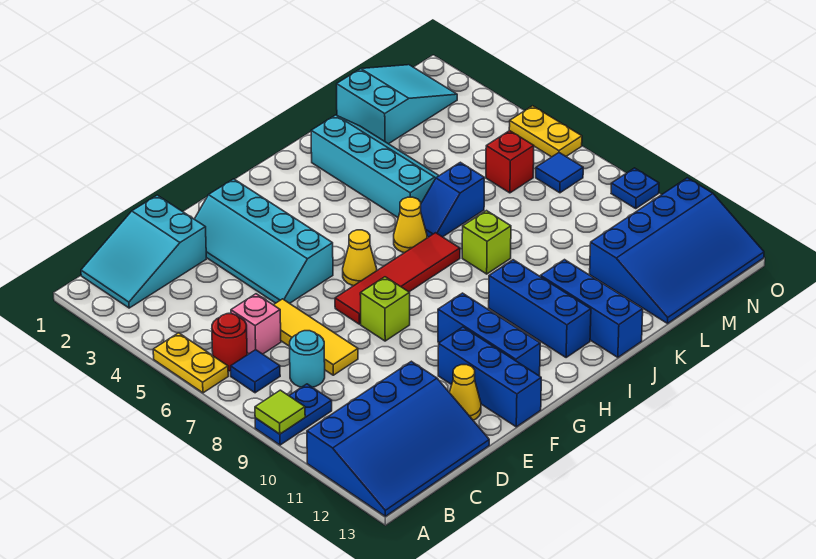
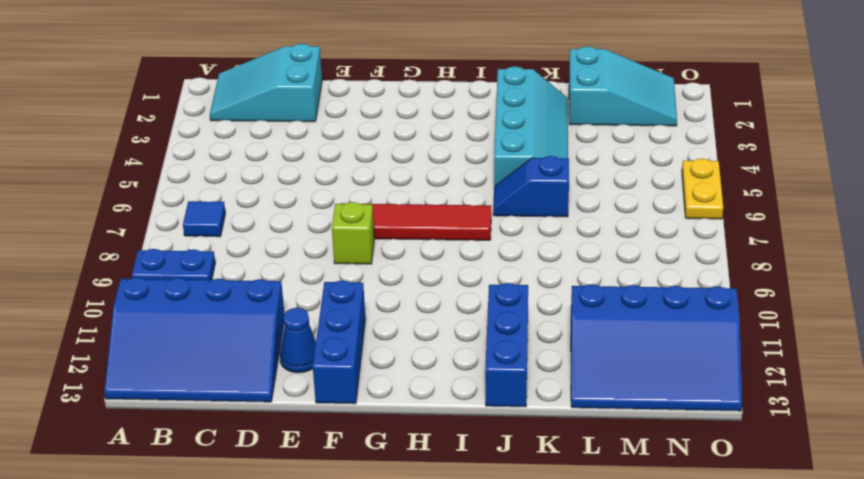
blue cone E12 level 1 -> yellow cone E12 level 1
none -> yellow plate A5:A6 level 1
none -> red round brick B6 level 1
none -> pink brick C6 level 1

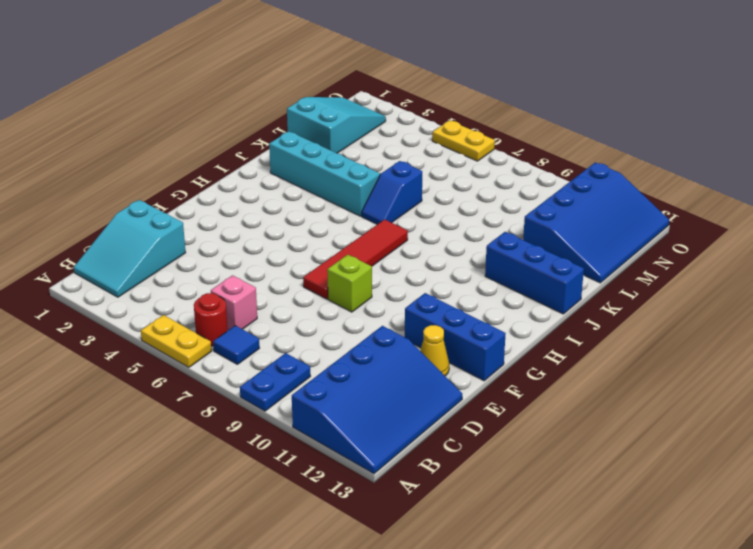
none -> cyan round brick C8 level 1
none -> yellow tile D6:D8 level 1
none -> cyan slope E2:F5 level 1 top F

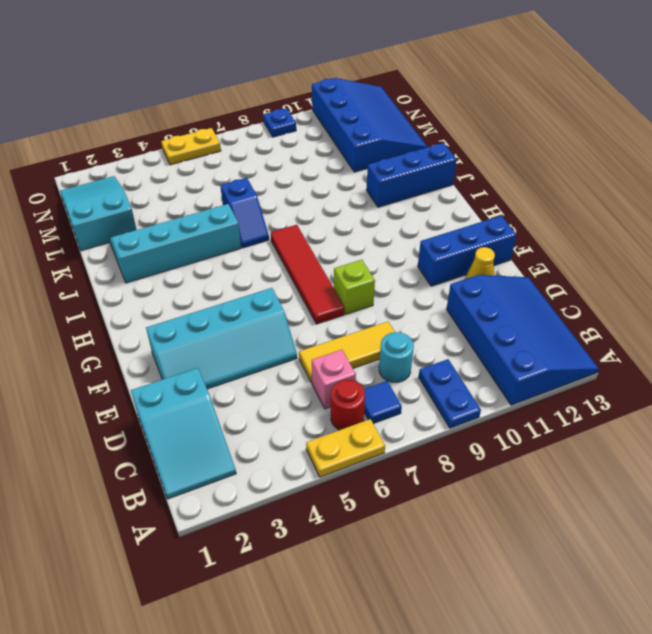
none -> yellow cone G6 level 1
none -> blue brick G10:G12 level 1
none -> yellow cone I6 level 1

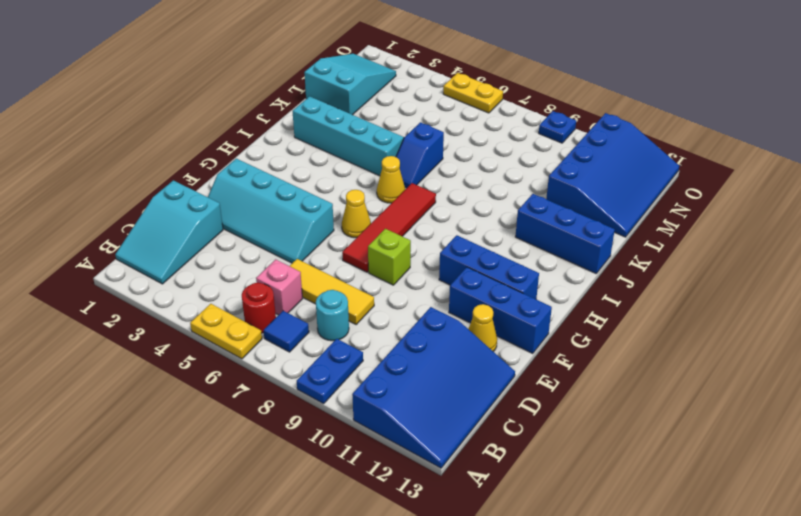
none -> blue brick I10:I12 level 1
none -> lime brick J8 level 1
none -> red brick M6 level 1

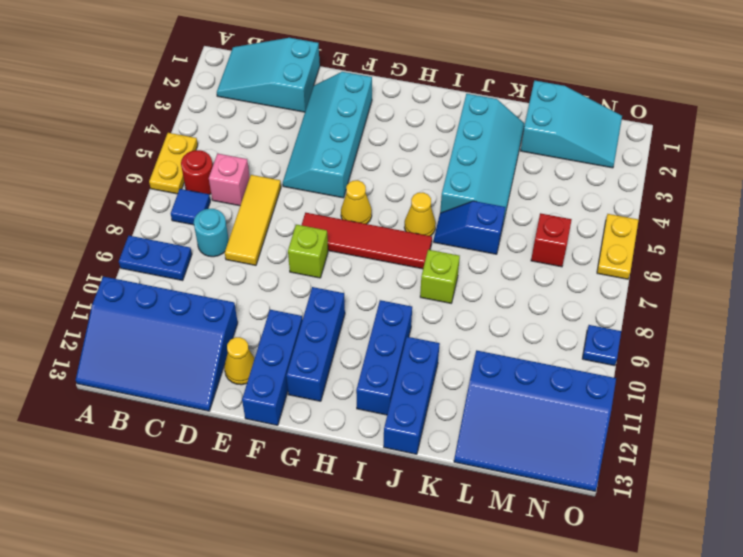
none -> blue tile N7 level 1
none -> lime tile A9 level 2

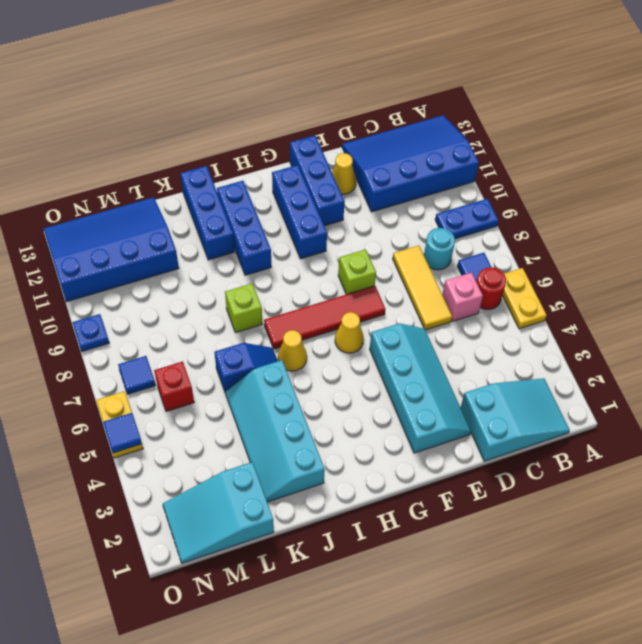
blue tile O5 level 2 -> none
none -> lime tile A9 level 2

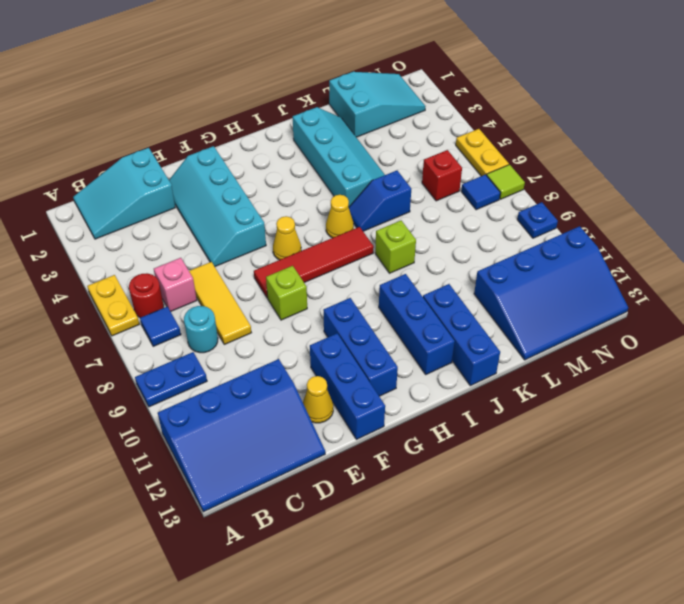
lime tile O7 level 1 -> lime tile A9 level 2

